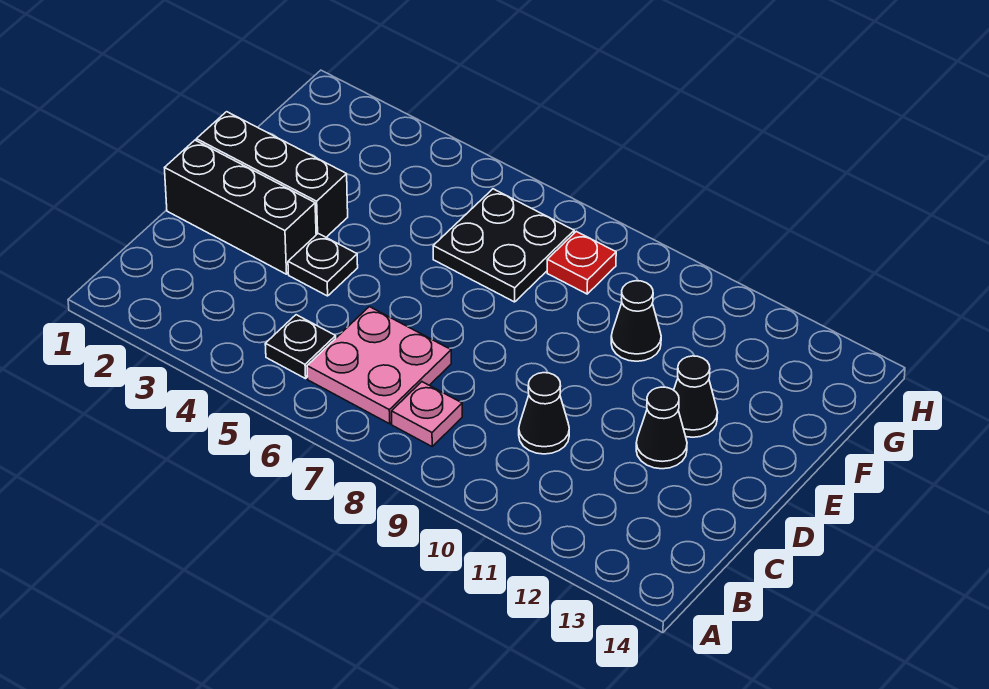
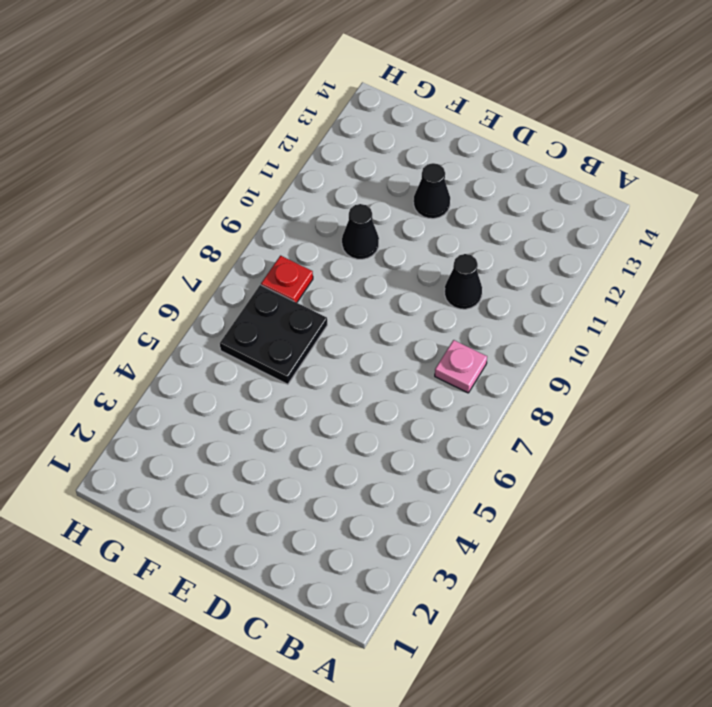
none -> black plate B5 level 1
none -> pink plate B6:C7 level 1
none -> black brick D1:D3 level 1

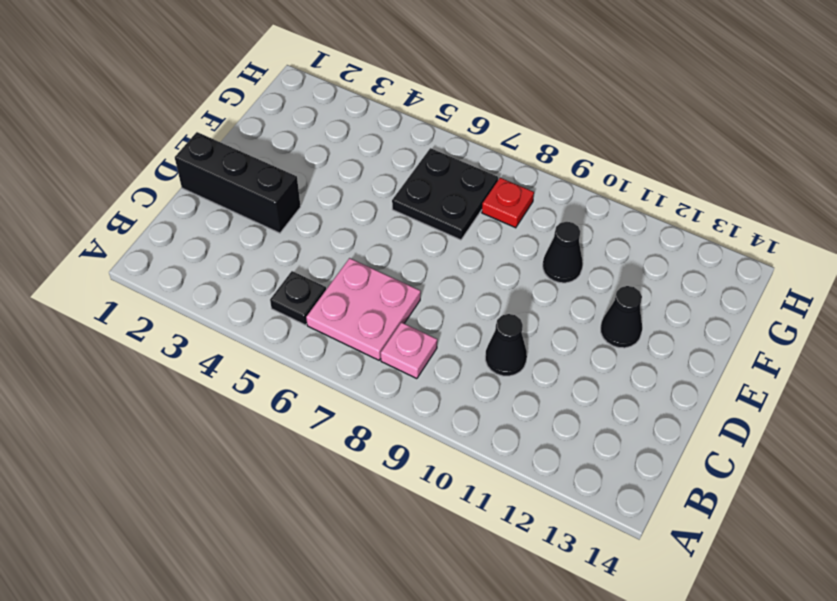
none -> black plate D4 level 1
none -> black cone D12 level 1
none -> black brick E1:E3 level 1

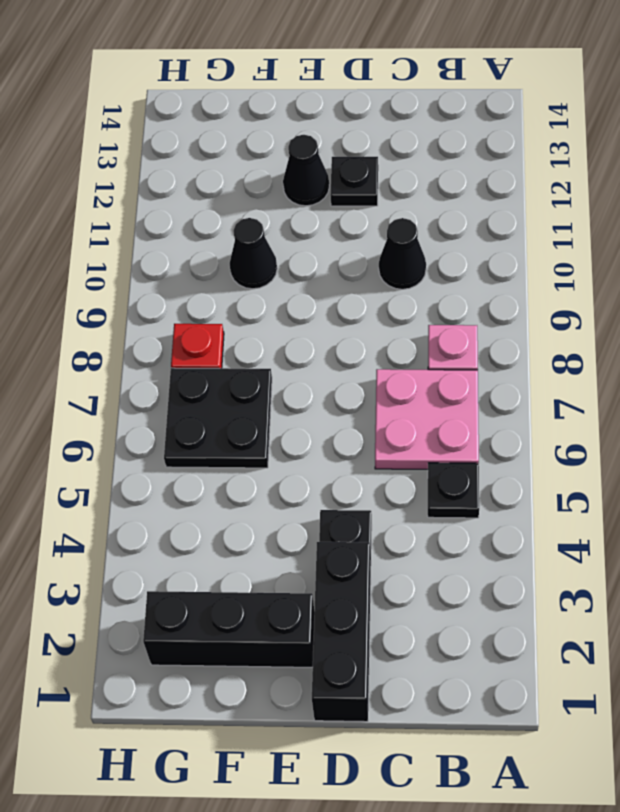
black plate D12 level 1 -> black cone D12 level 1
black brick E2:G2 level 1 -> black brick E1:E3 level 1

